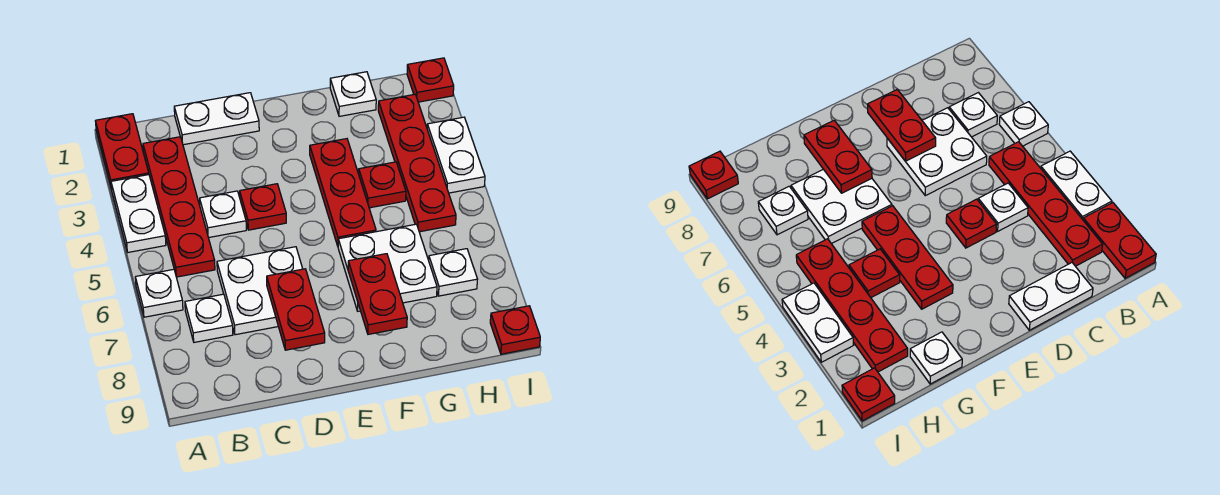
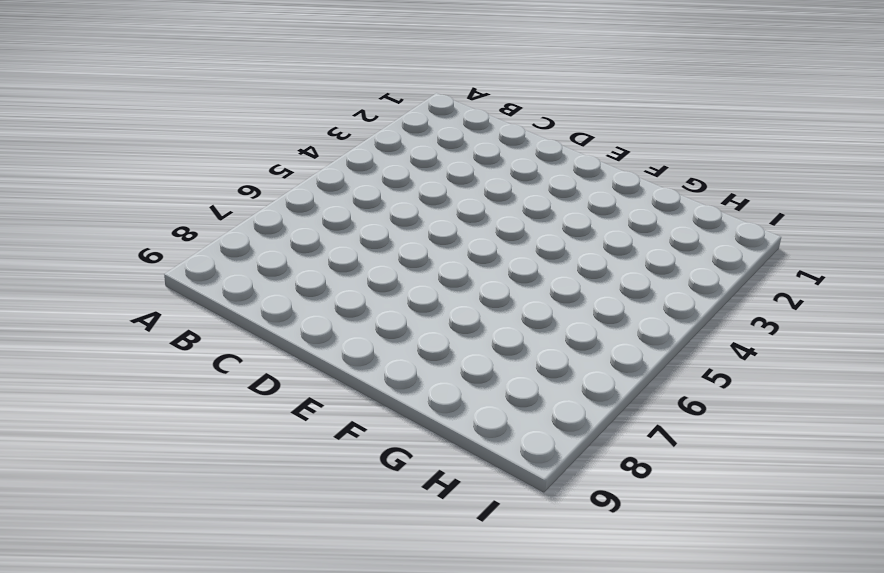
none -> red plate A1:A2 level 1
none -> white plate A3:A4 level 1
none -> white plate A6 level 1

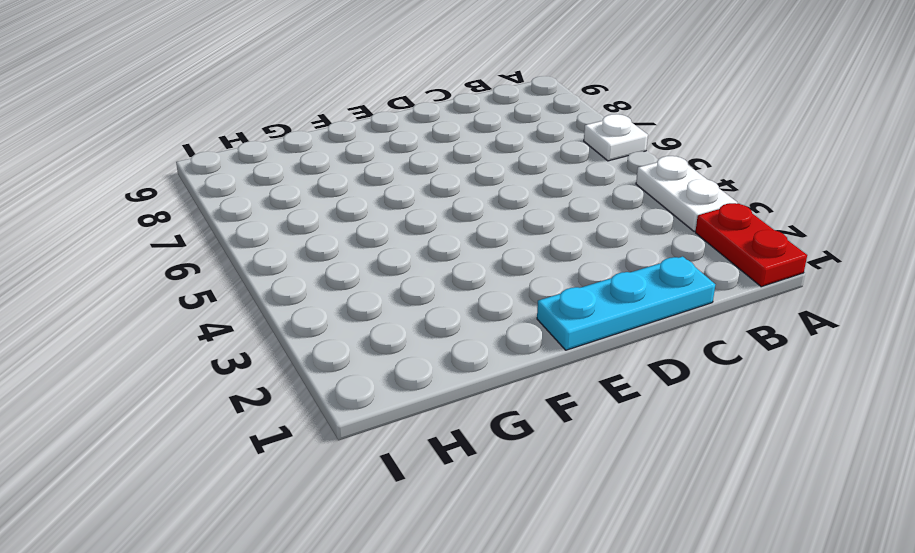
cyan plate C1:E1 level 1 -> white plate C1:D1 level 1
none -> red plate B2:B5 level 1
none -> white plate B7 level 1
none -> white plate C4 level 1

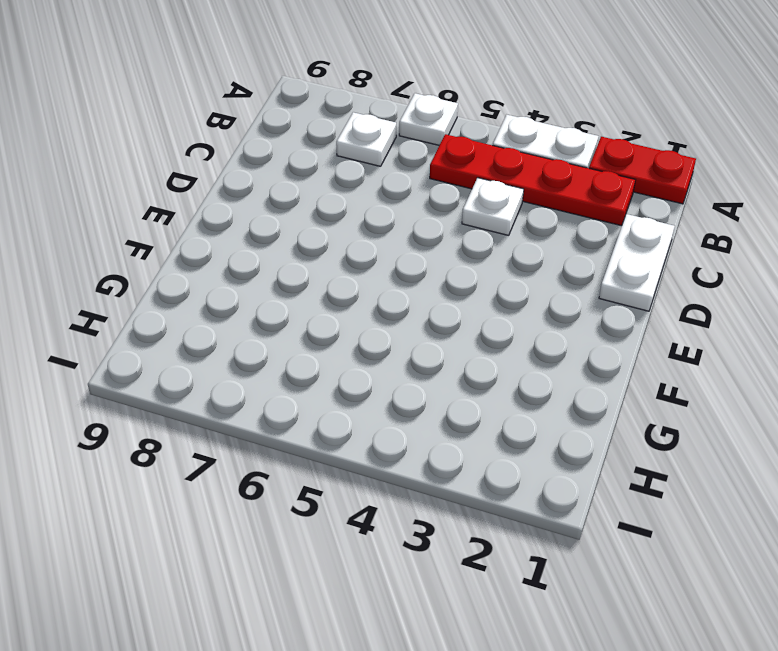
none -> white plate C6:D7 level 1
none -> red plate D4 level 1
none -> red plate F3:F5 level 1

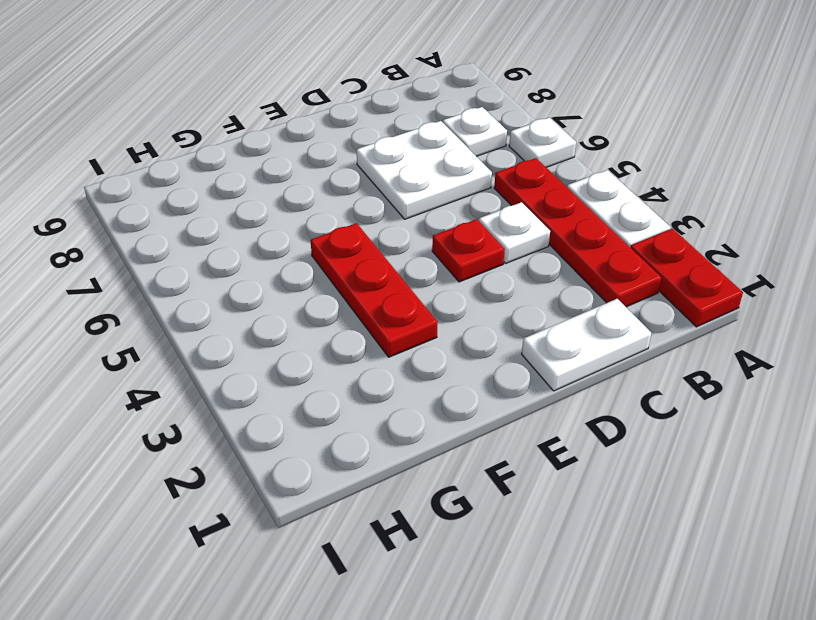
none -> white plate F6:G7 level 1
none -> white plate G1 level 1
none -> red plate G4 level 1

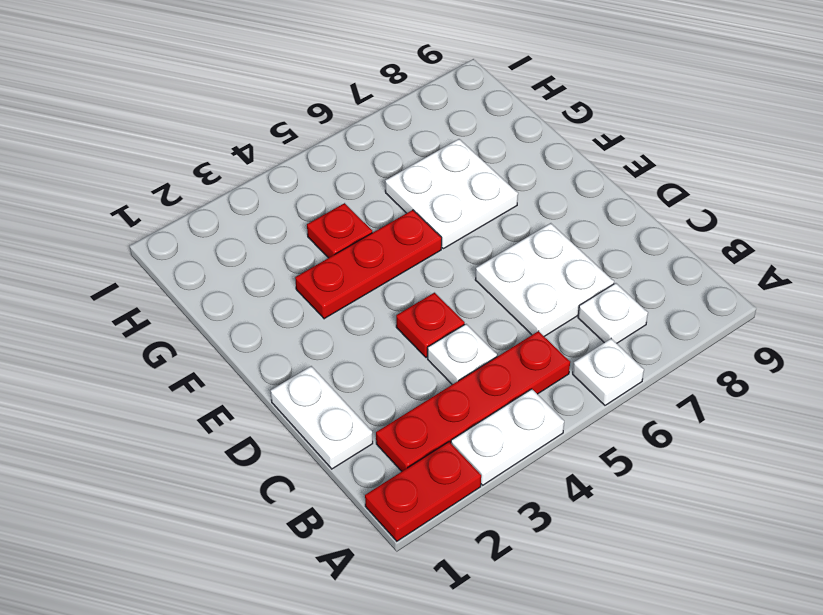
none -> white plate G1 level 1
none -> red plate H2:H5 level 1
none -> white plate H7 level 1

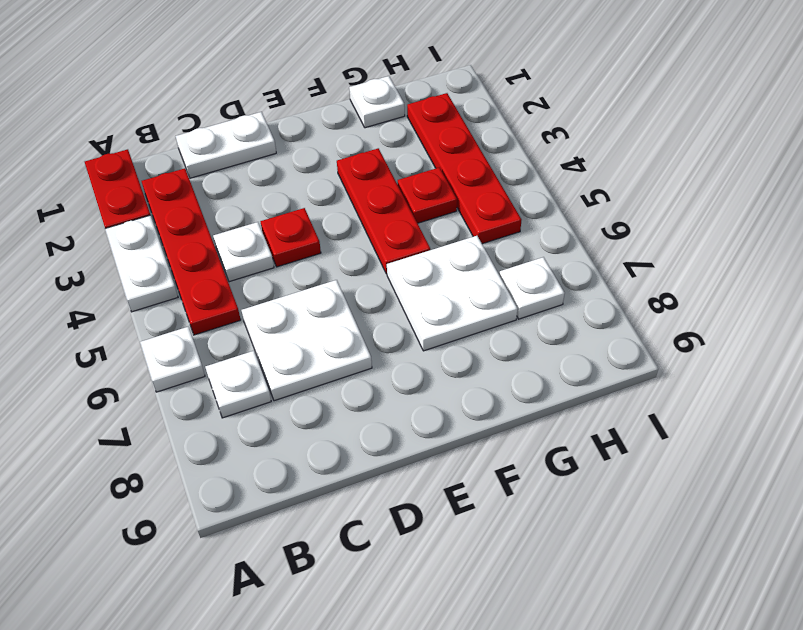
none -> red plate I1 level 1
none -> white plate I3:I4 level 1
none -> red plate I9 level 1

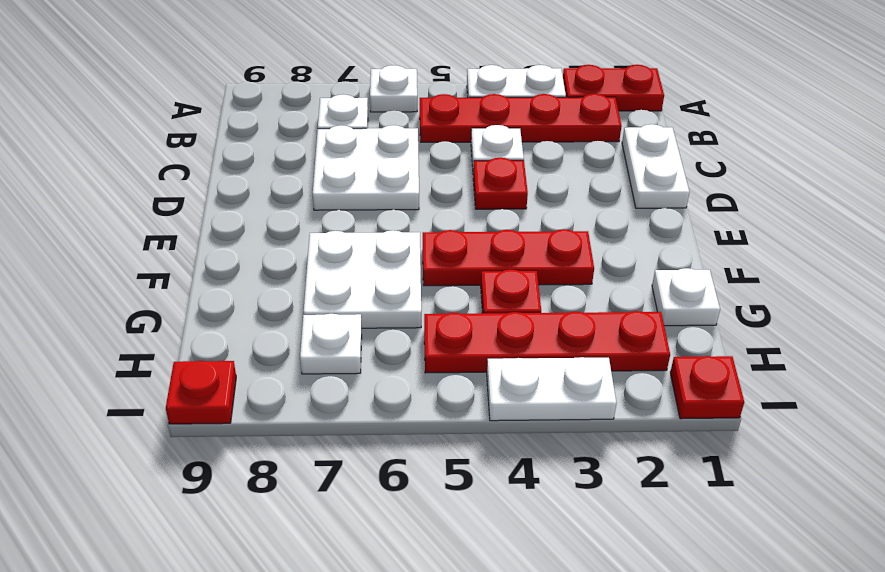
none -> red plate D7:D8 level 2
none -> red plate F7:F8 level 2

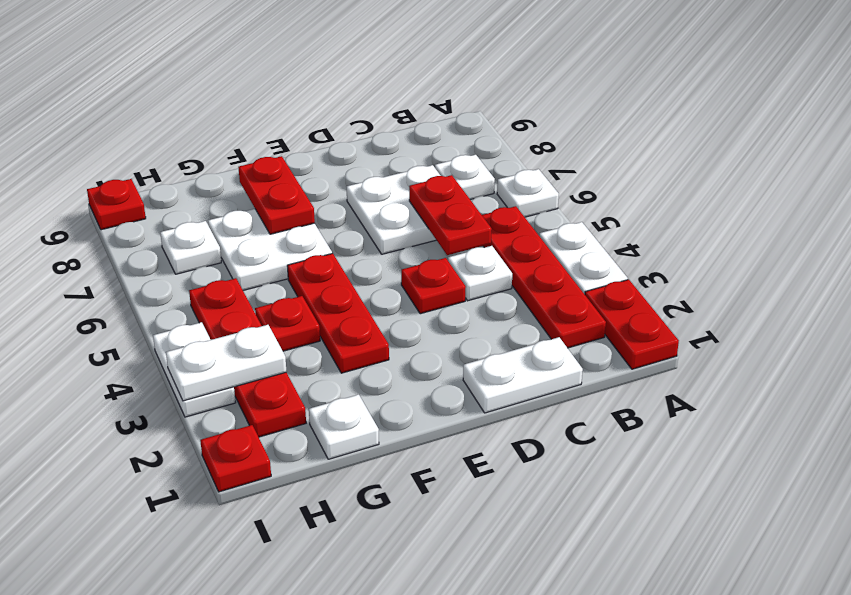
red plate C5:C6 level 2 -> red plate D7:D8 level 2
white plate H3:I3 level 2 -> none

